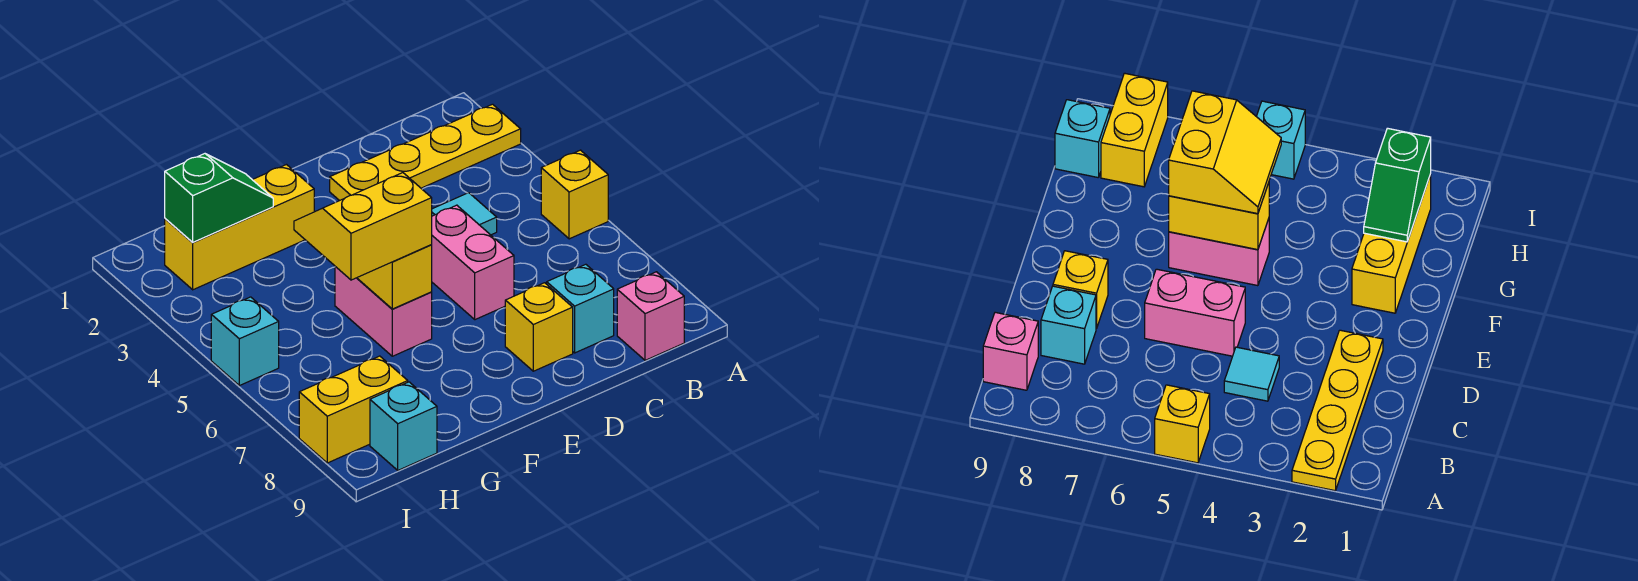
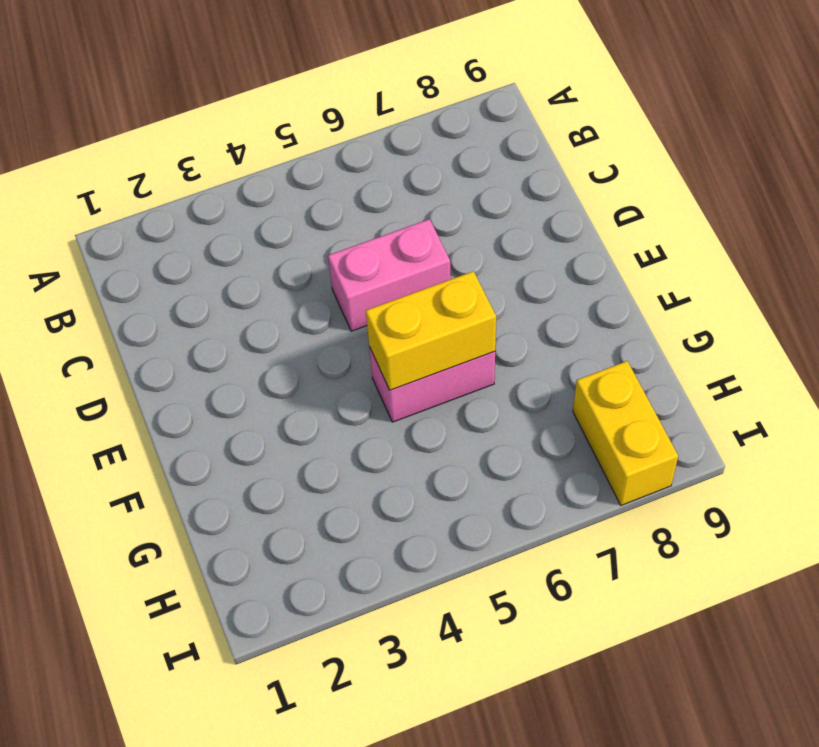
none -> yellow plate A2:D2 level 1
none -> yellow brick A5 level 1
none -> pink brick B9 level 1

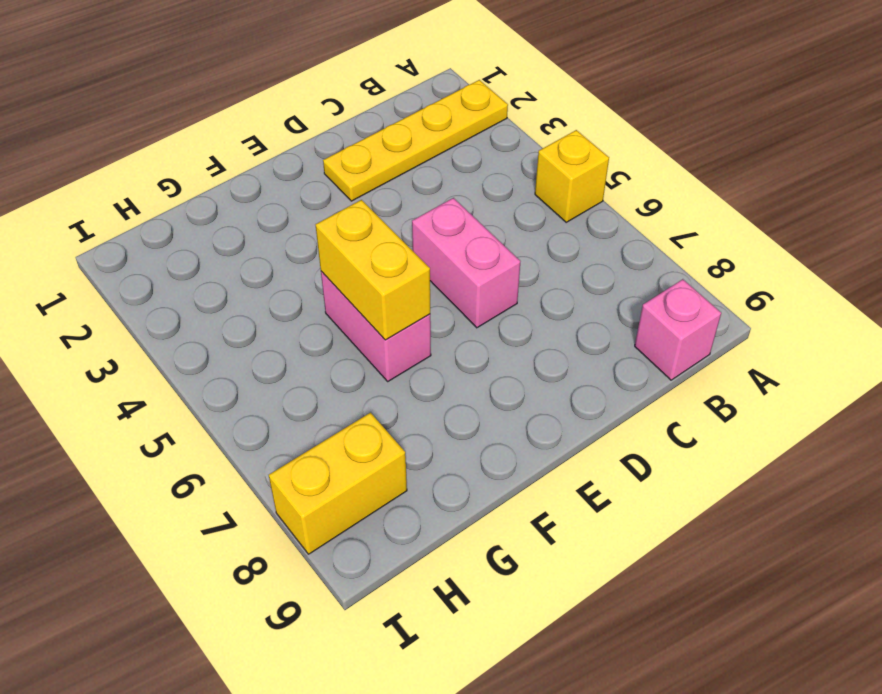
none -> cyan tile C4 level 1
none -> cyan brick C8 level 1
none -> yellow brick D8 level 1

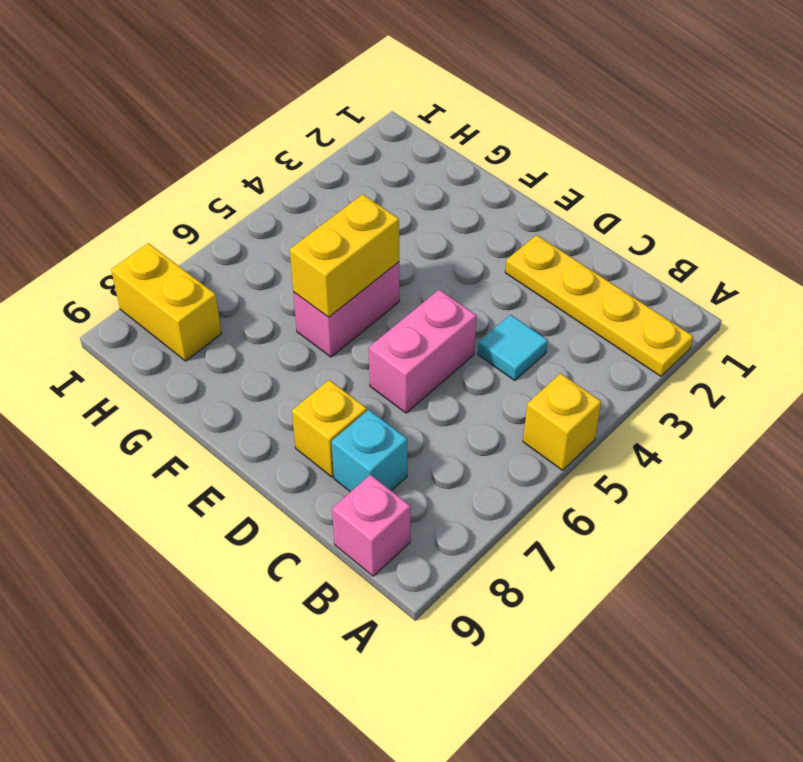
none -> yellow brick F2:H2 level 1
none -> cyan brick H9 level 1
none -> cyan brick I5 level 1

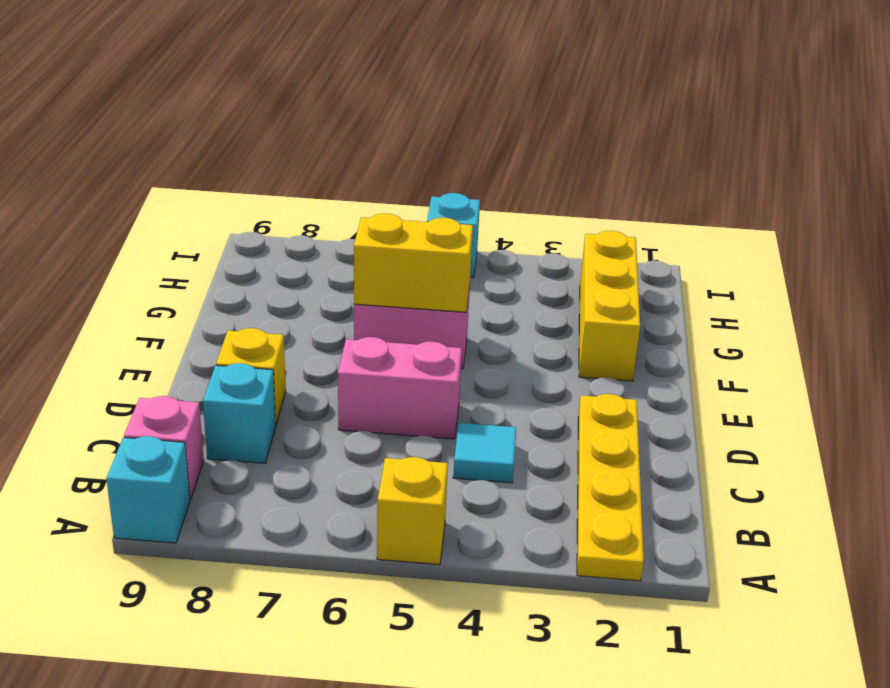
cyan brick A9 level 1 -> cyan brick H9 level 1
none -> yellow brick H8:I8 level 1
none -> green slope G2:H2 level 2 top H
none -> yellow slope F5:G6 level 3 top 6

